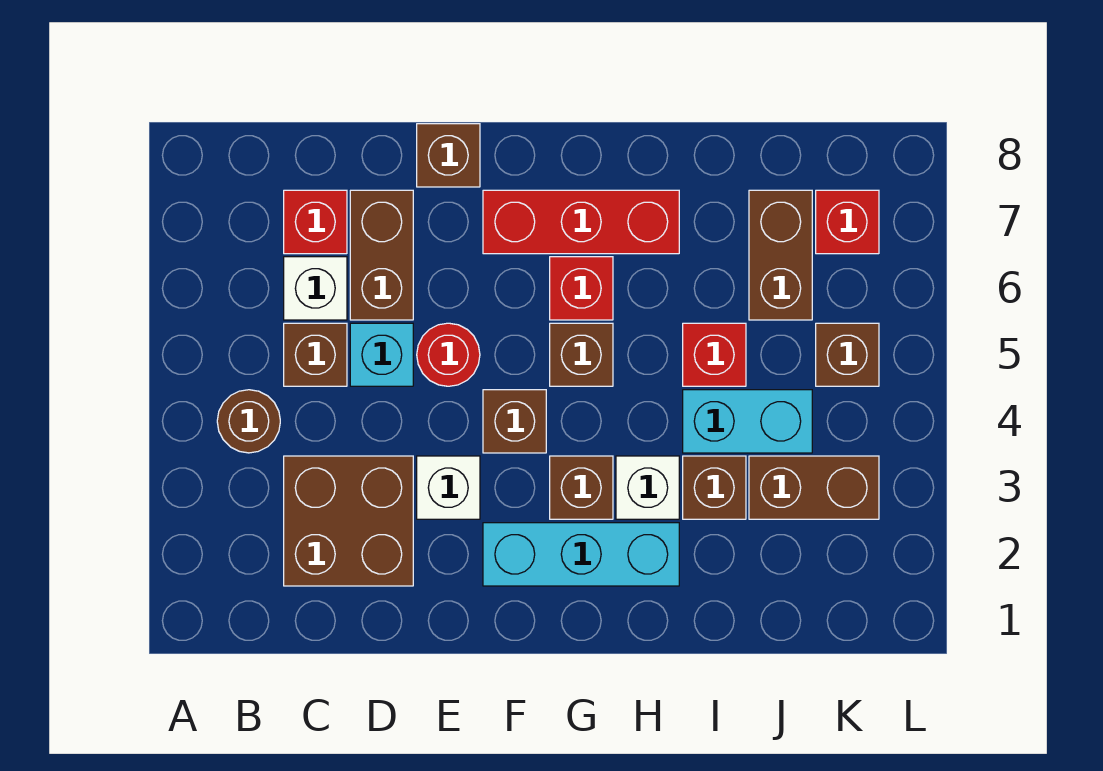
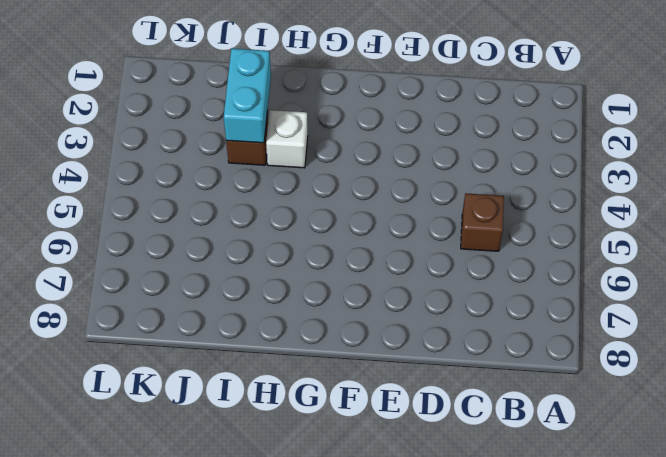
cyan brick I2:I3 level 2 -> cyan brick I4:J4 level 1
none -> brown round brick B4 level 1
none -> brown brick C2:D3 level 1
none -> white brick C6 level 1

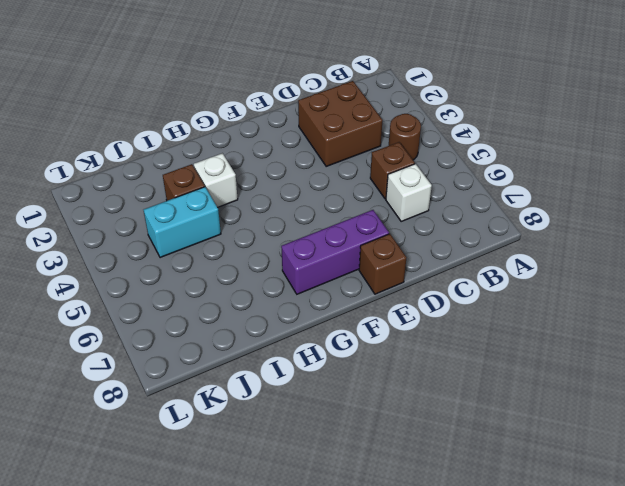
purple brick E7:G7 level 1 -> red brick F7:H7 level 1
none -> red brick C7 level 1
none -> cyan brick D5 level 1
none -> brown brick D6:D7 level 1

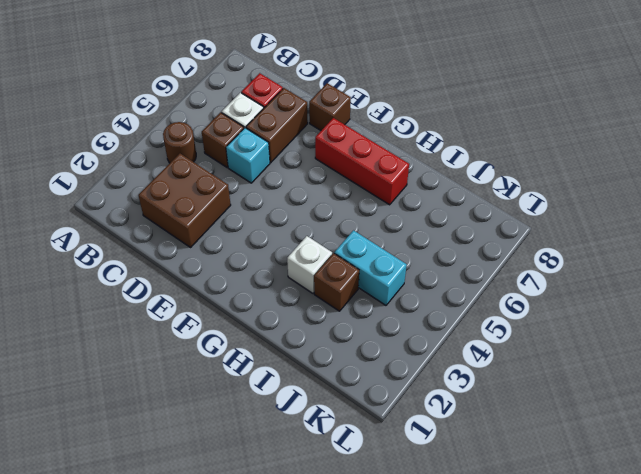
none -> white brick E3 level 1
none -> red round brick E5 level 1
none -> cyan brick F2:H2 level 1

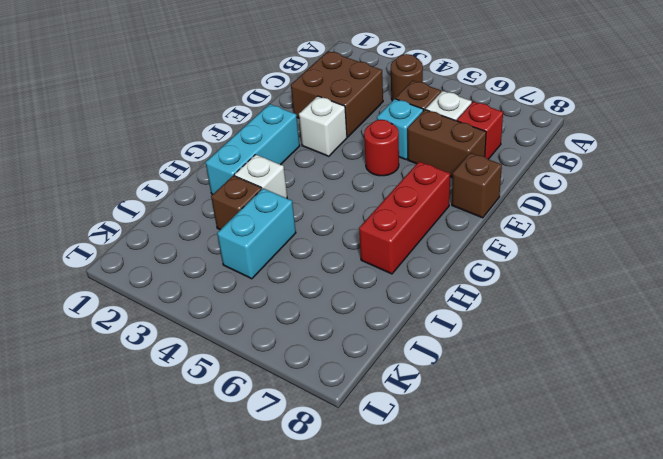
none -> brown brick F4 level 1
none -> brown brick G3 level 1
none -> brown brick G5 level 1

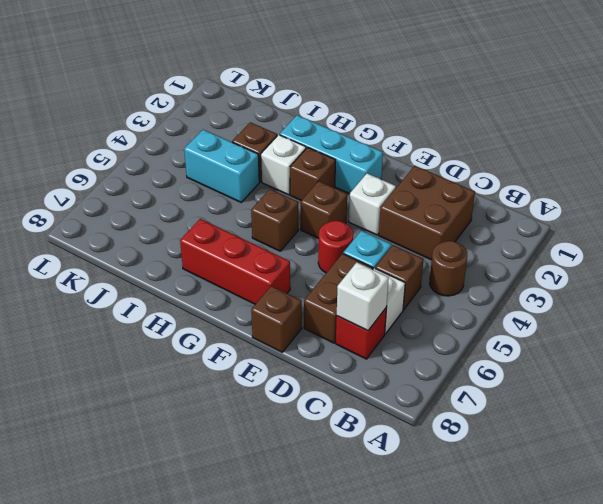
white brick C7 level 2 -> none
none -> red brick G6 level 1
none -> red brick I5 level 1
none -> brown brick J3:K3 level 1

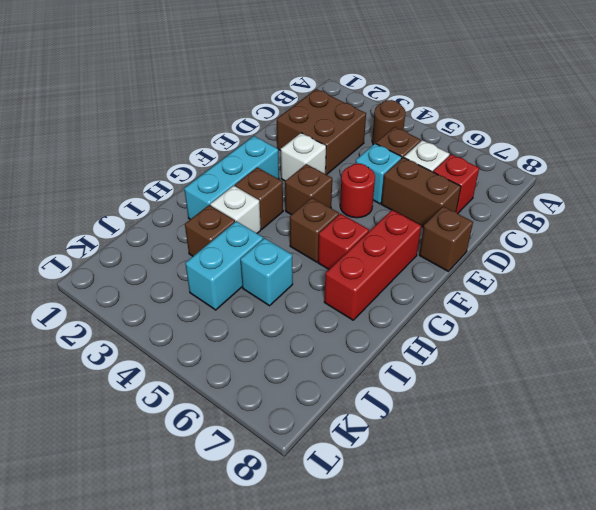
cyan brick I5 level 1 -> red brick I5 level 1
none -> brown brick J3:K3 level 1
none -> brown brick J6:J7 level 1
none -> brown brick K5 level 1

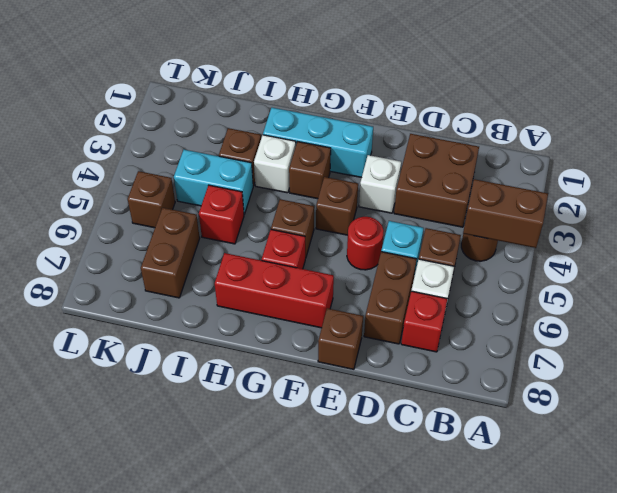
brown brick A4:B4 level 2 -> brown brick J3:K3 level 1
none -> red brick K7 level 1

